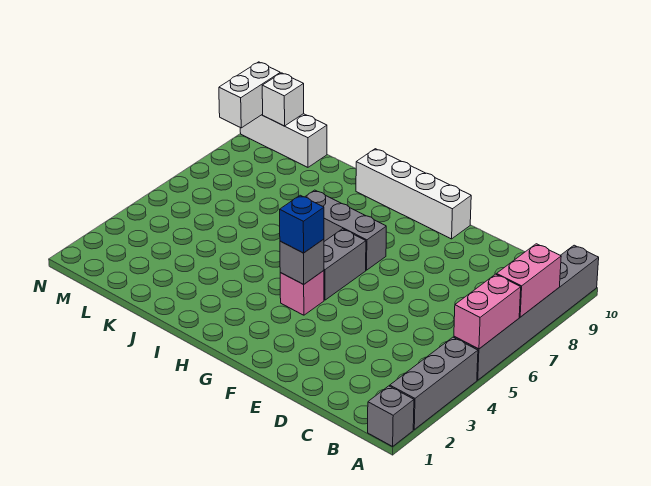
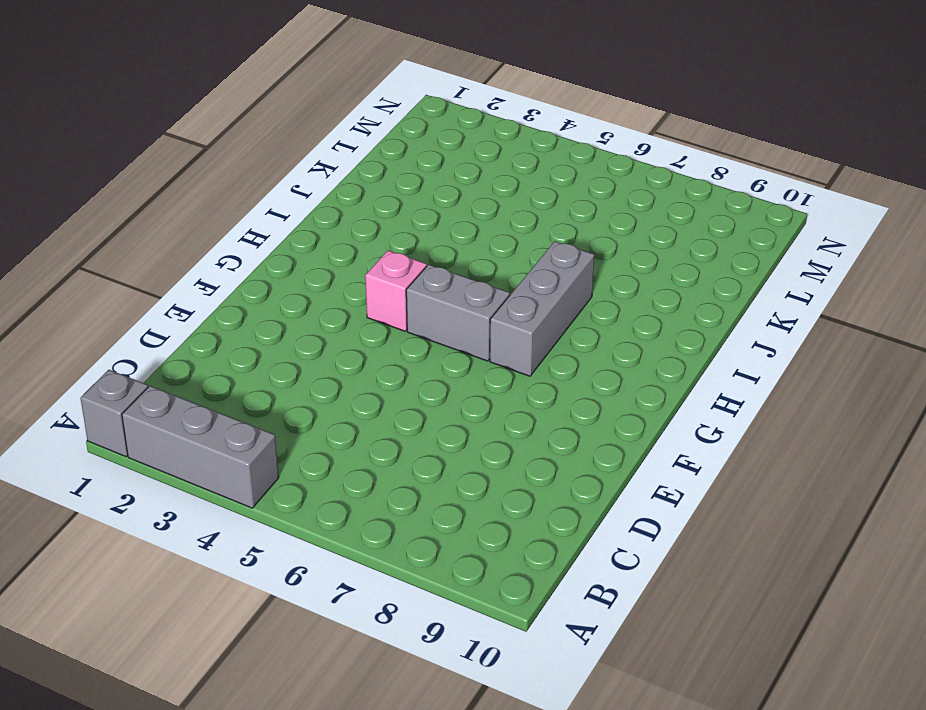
none -> grey brick A5:A10 level 1
none -> white brick F10:I10 level 1
none -> white brick L10:N10 level 1

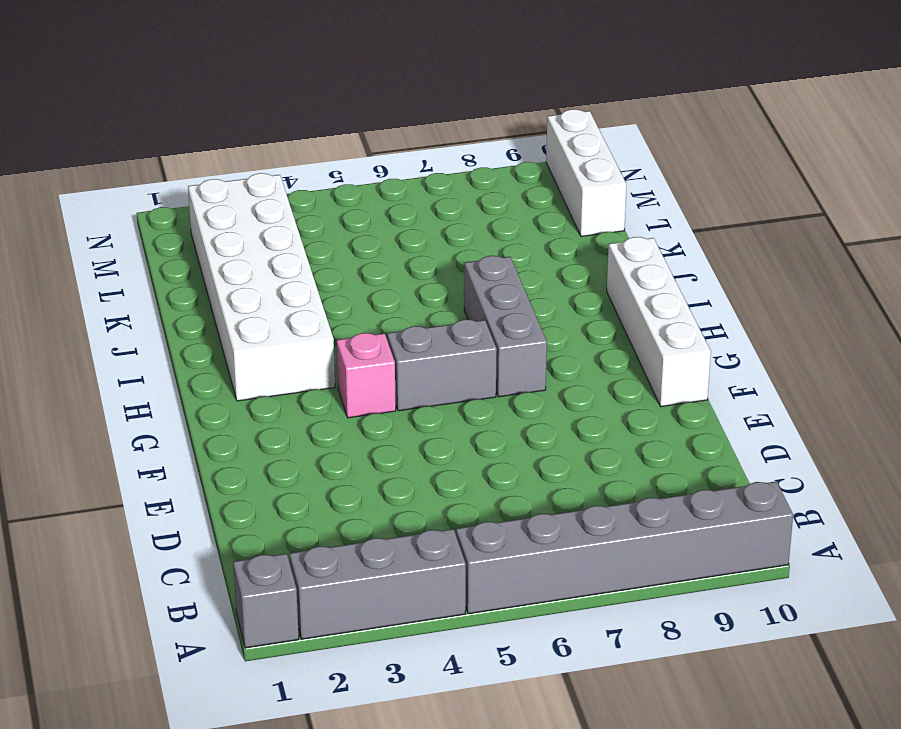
white brick H2:M3 level 1 -> none
none -> pink brick A5:A6 level 2
none -> pink brick A7:A8 level 2
none -> grey brick G4 level 2

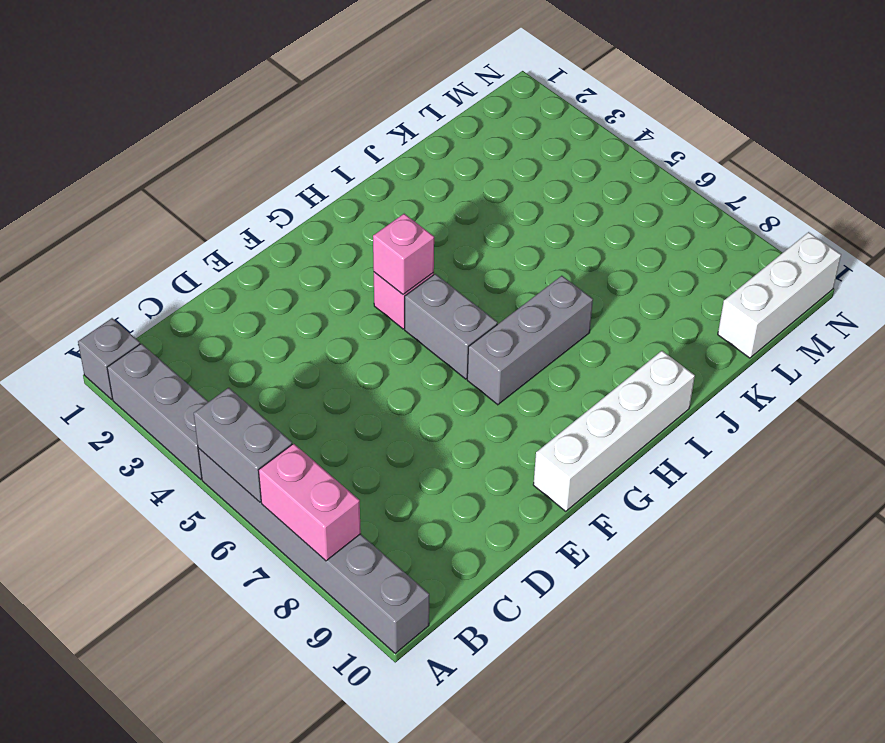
grey brick A5:A6 level 2 -> pink brick A5:A6 level 2
pink brick G4 level 2 -> grey brick G4 level 2
none -> white brick M10 level 2
none -> white brick N9:N10 level 2
none -> blue brick G4 level 3

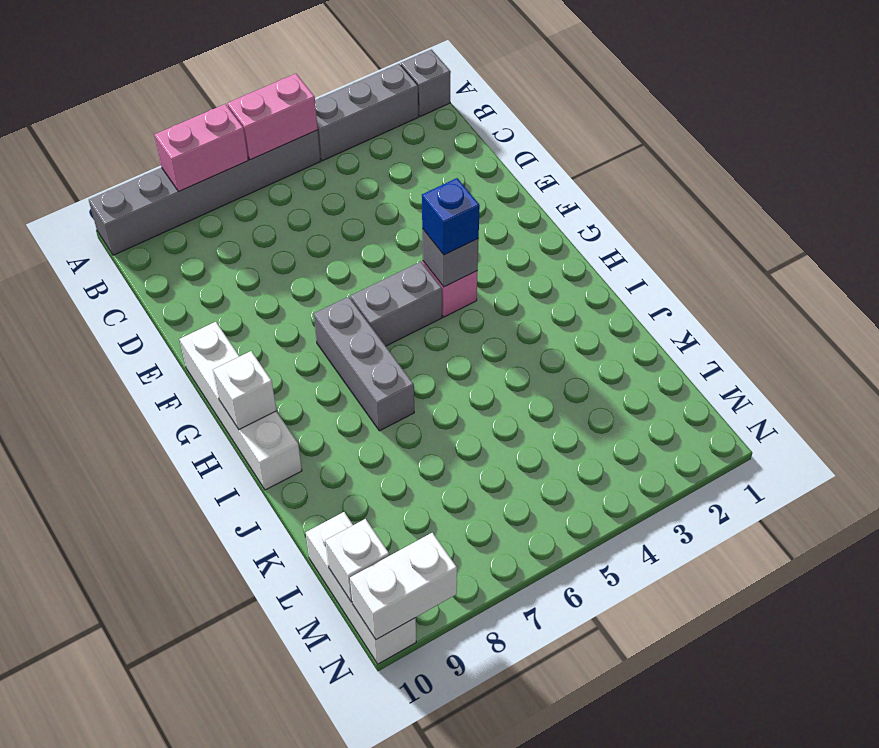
white brick H10 level 2 -> none

